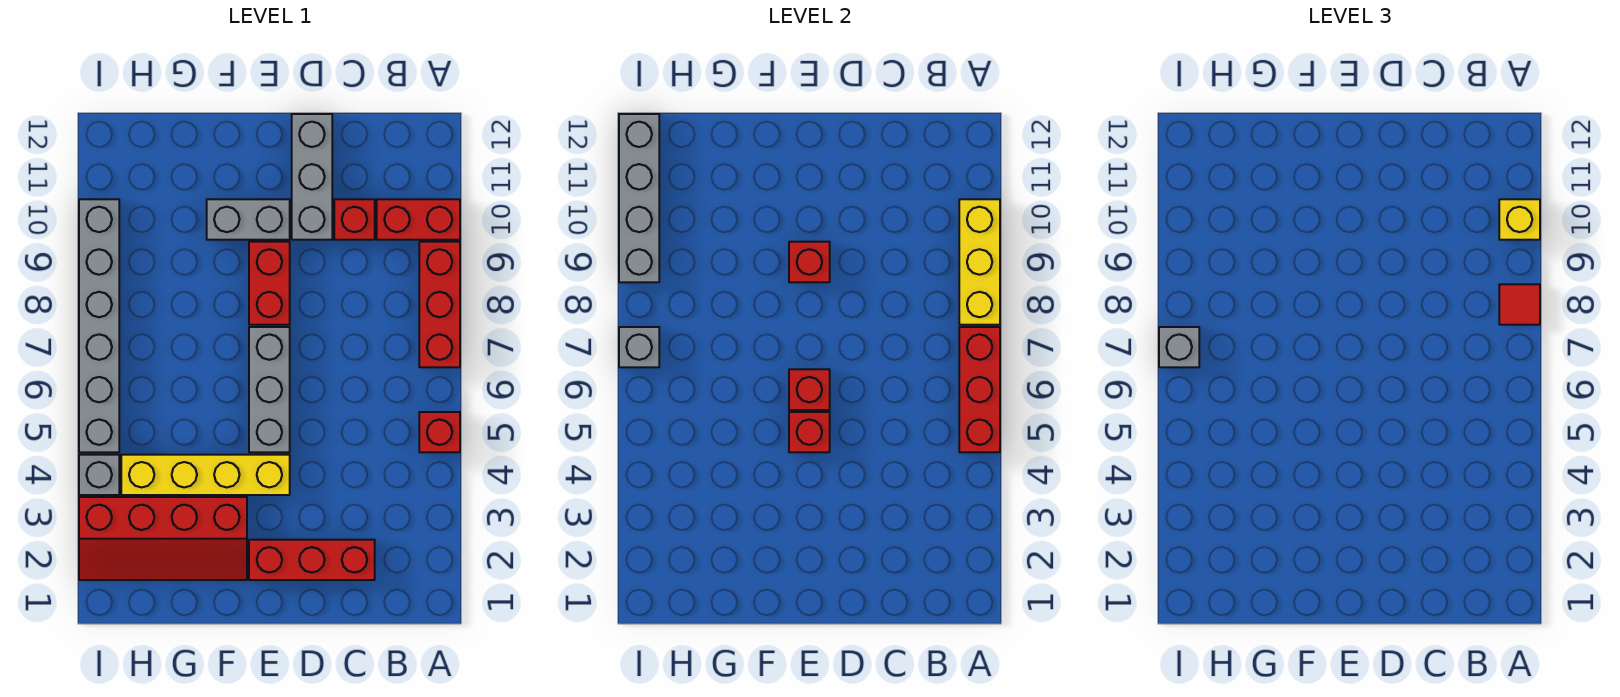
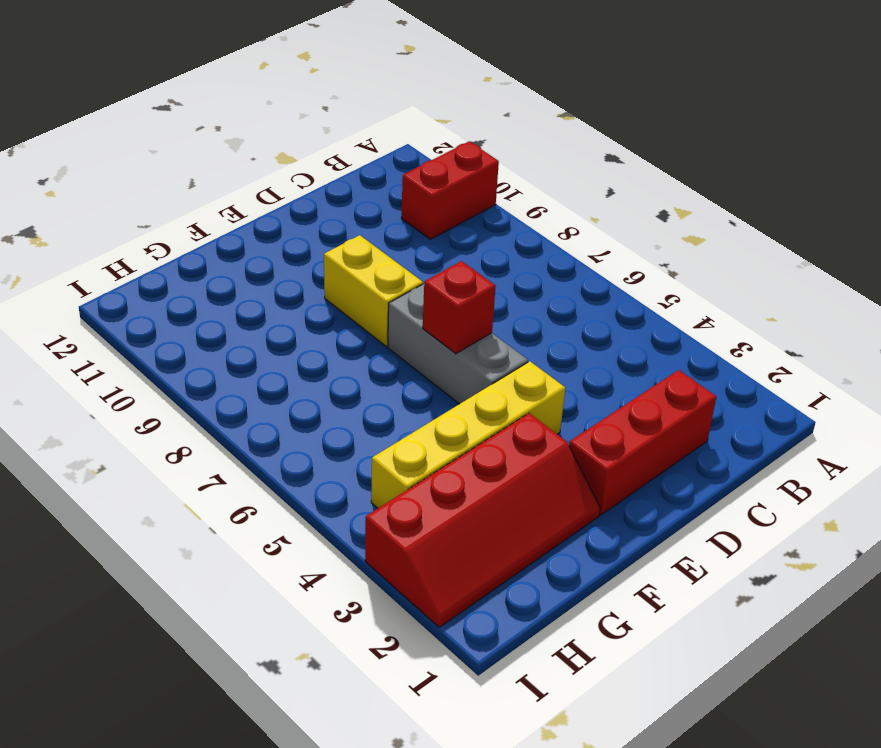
yellow brick E8:E9 level 1 -> red brick E8:E9 level 1
none -> red brick A5 level 1
none -> red brick A7:A9 level 1
none -> red brick C10 level 1

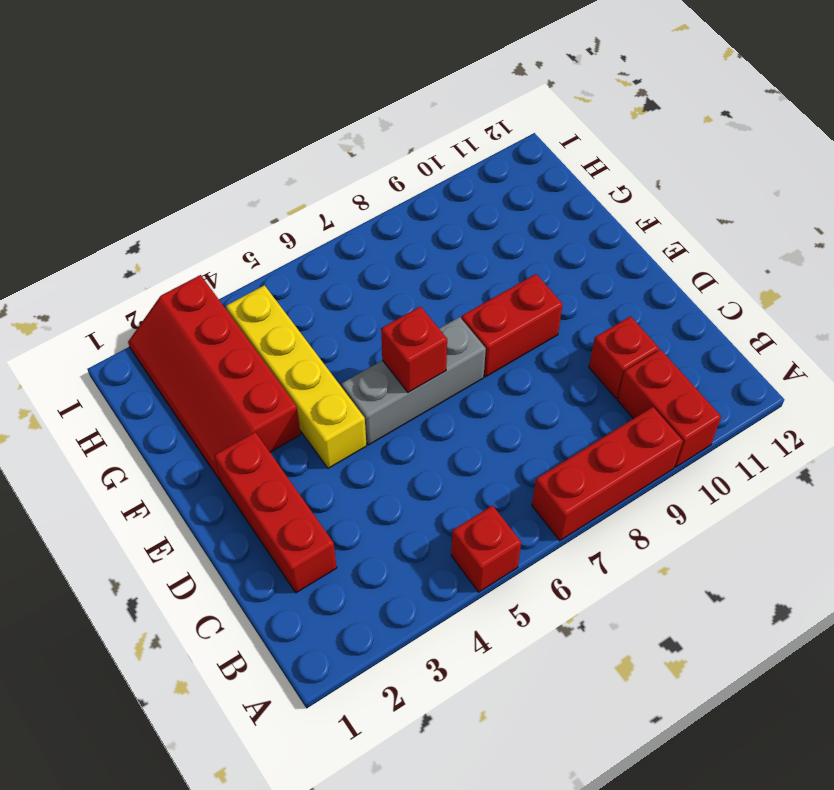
none -> grey brick D10:D12 level 1
none -> grey brick E10:F10 level 1
none -> grey brick I4 level 1

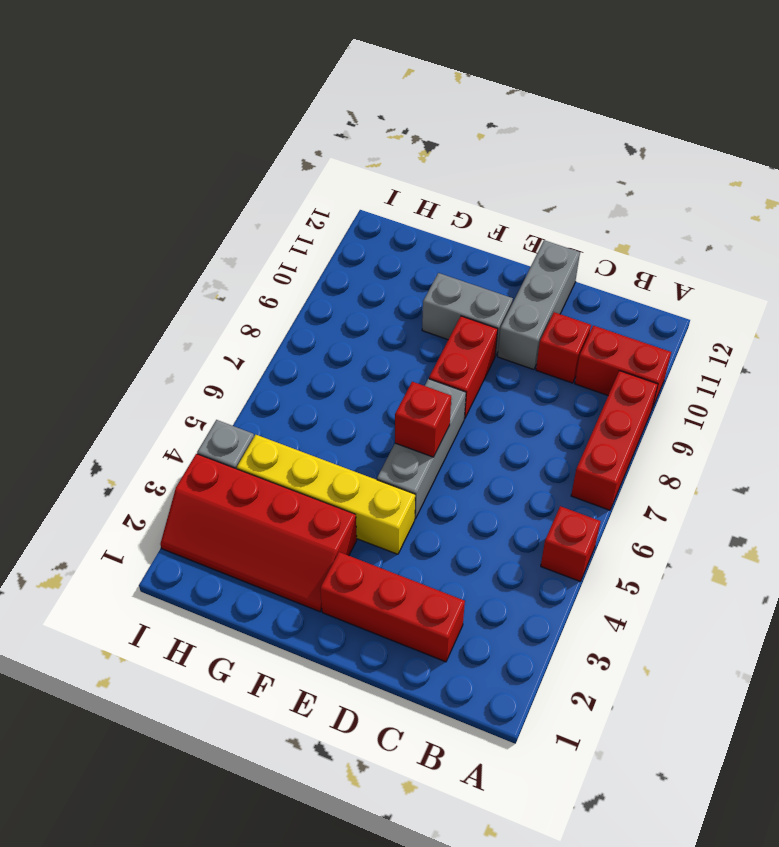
none -> grey brick I5:I10 level 1
none -> red brick A5:A7 level 2
none -> yellow brick A8:A10 level 2

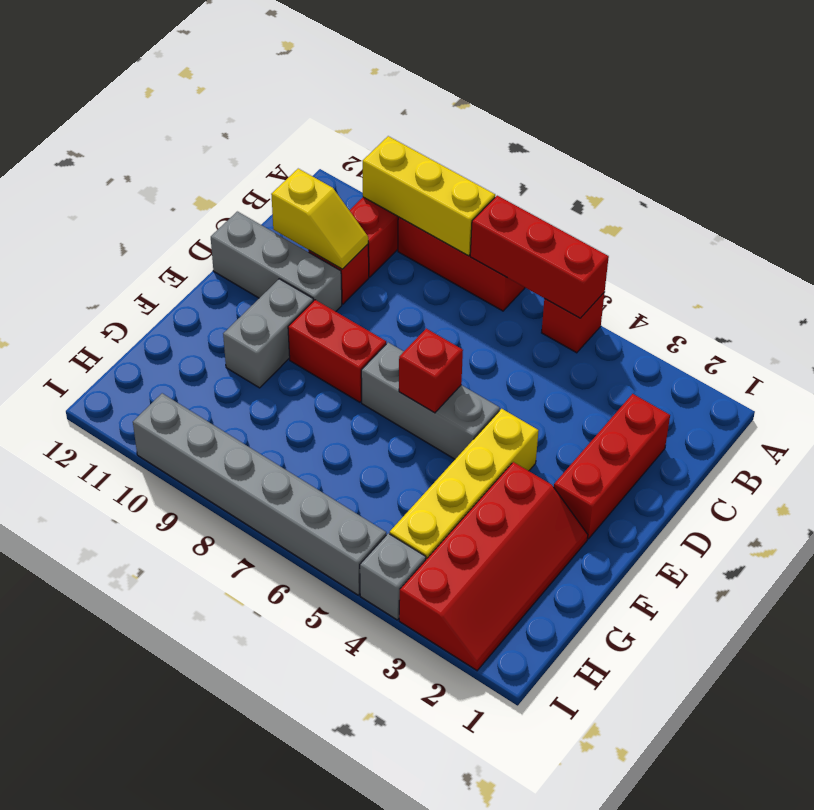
yellow slope C10:C11 level 2 top 11 -> none
none -> red brick E5 level 2
none -> red brick E9 level 2
none -> grey brick I7 level 2

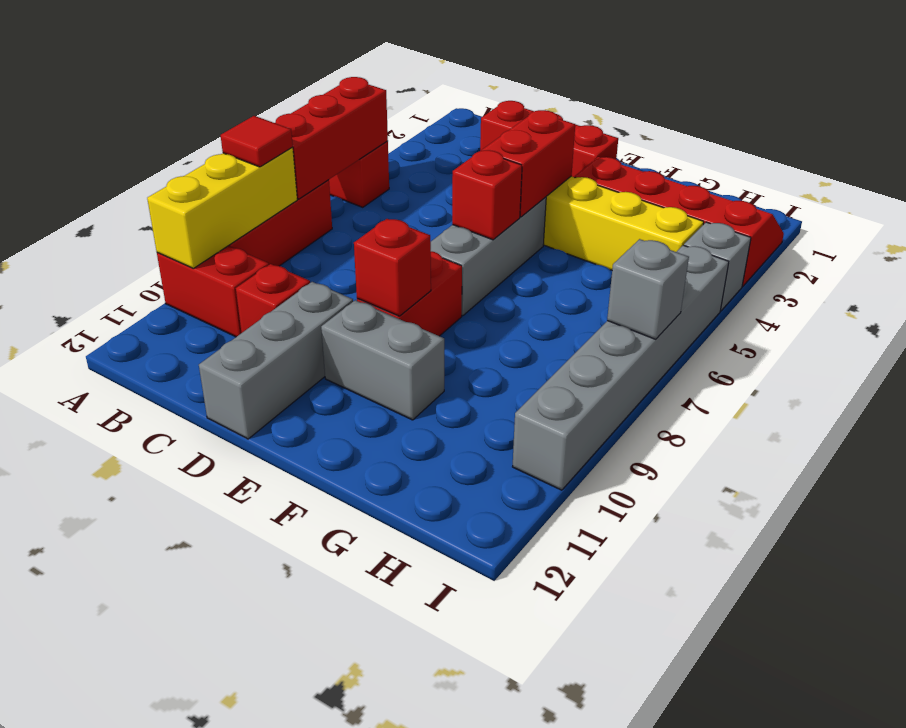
red brick E4:E5 level 2 -> red brick E5 level 2
none -> grey brick I9:I12 level 2
none -> yellow brick A10 level 3
none -> grey brick I7 level 3

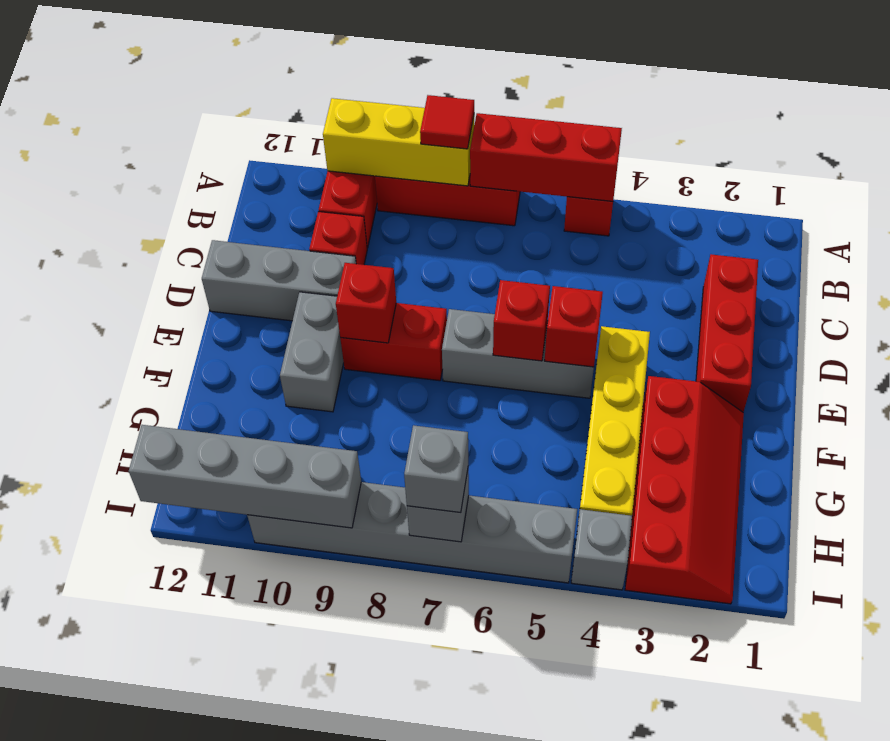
none -> yellow brick A10 level 3

